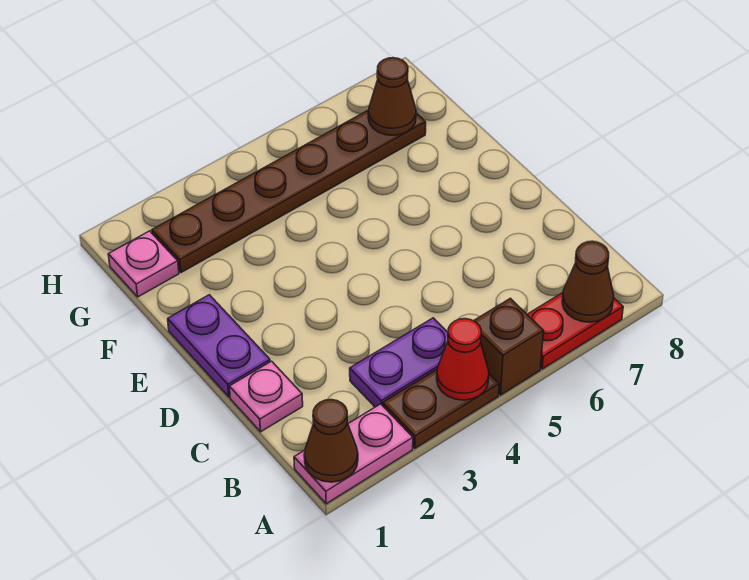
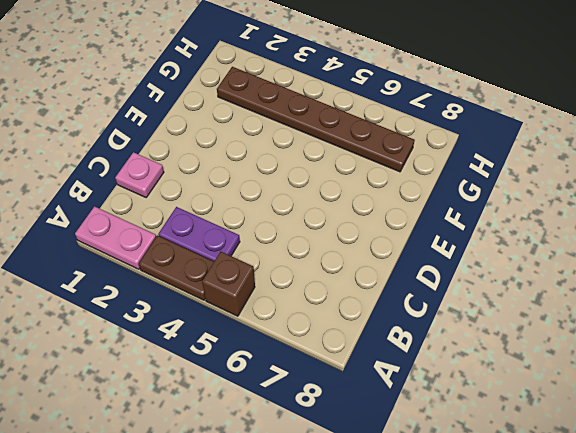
none -> red plate A6:A7 level 1
none -> purple plate D1:E1 level 1
none -> pink plate G1 level 1

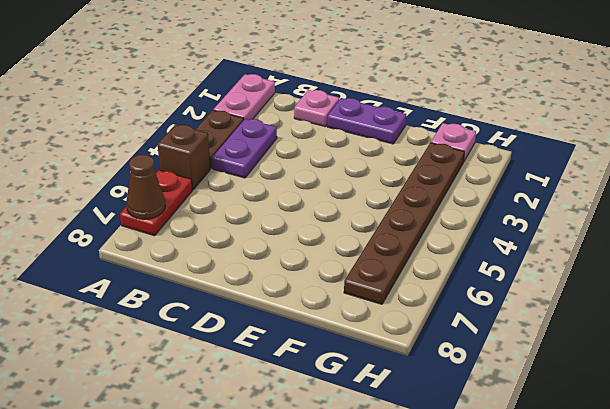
none -> brown cone A1 level 2
none -> red cone A4 level 2
none -> brown cone G7 level 2

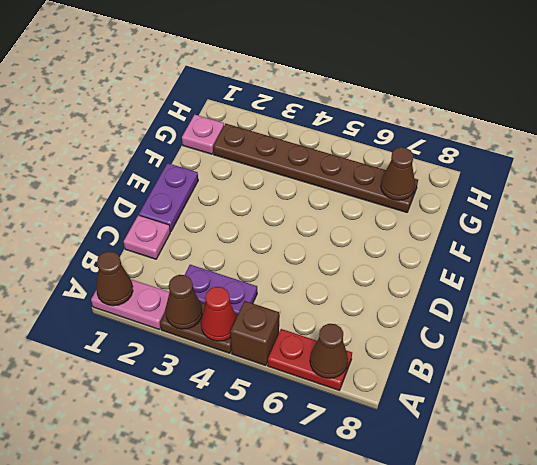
brown cone A3 level 2 -> none

